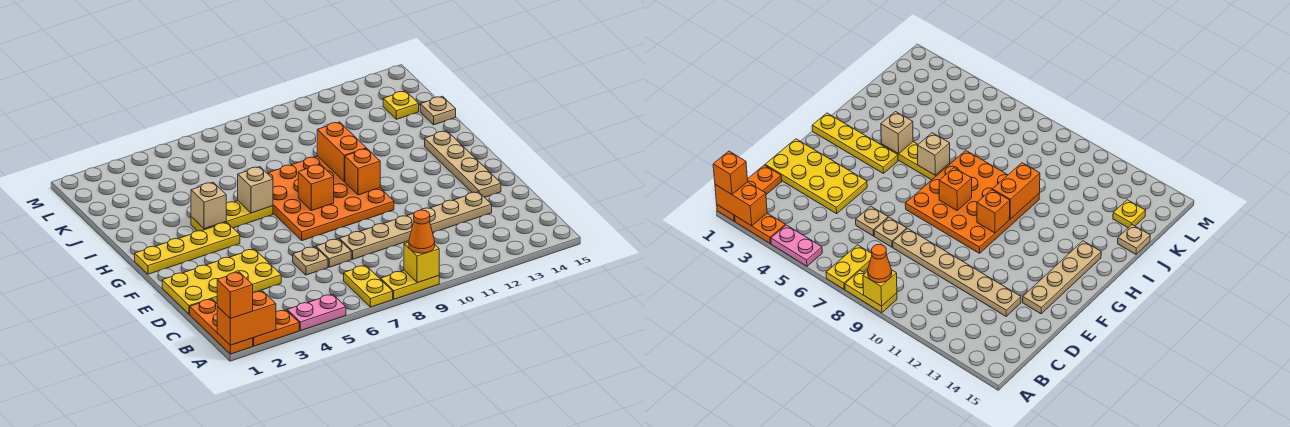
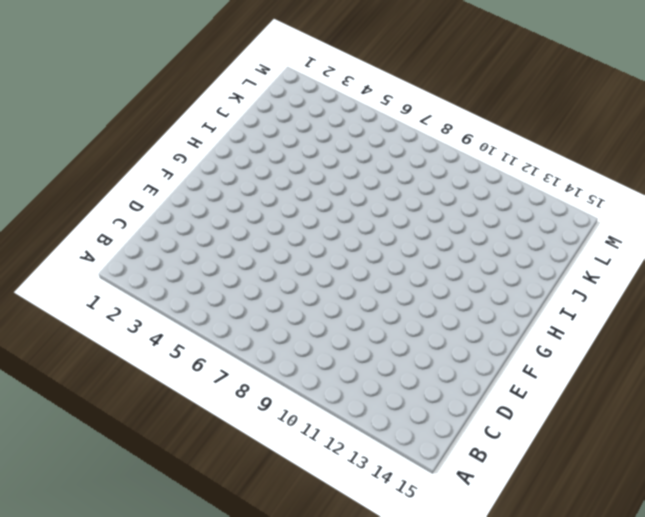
none -> orange plate A1:C1 level 1
none -> orange plate A2:A3 level 1
none -> pink plate A4:A5 level 1

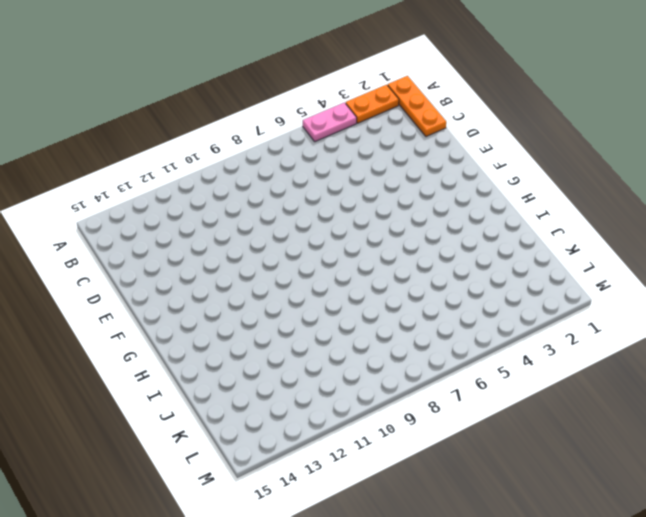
none -> yellow plate A7:B7 level 1
none -> yellow plate A8:A9 level 1
none -> yellow plate D1:E4 level 1

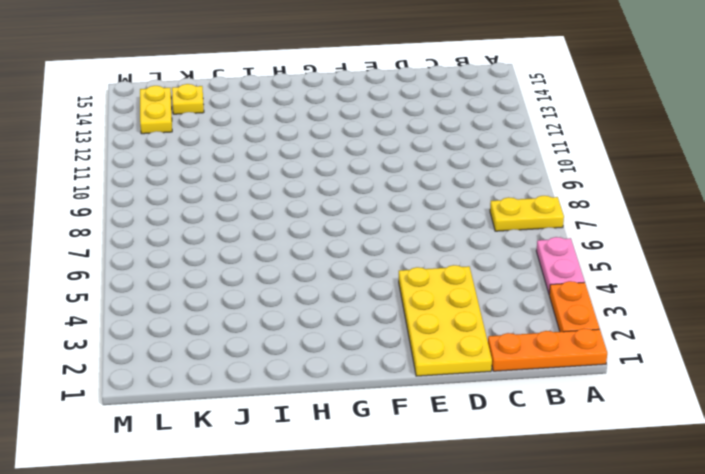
yellow plate L13:L14 level 1 -> yellow plate A8:A9 level 1
none -> tan plate D6 level 1
none -> tan plate D7 level 1
none -> tan plate D8:D13 level 1

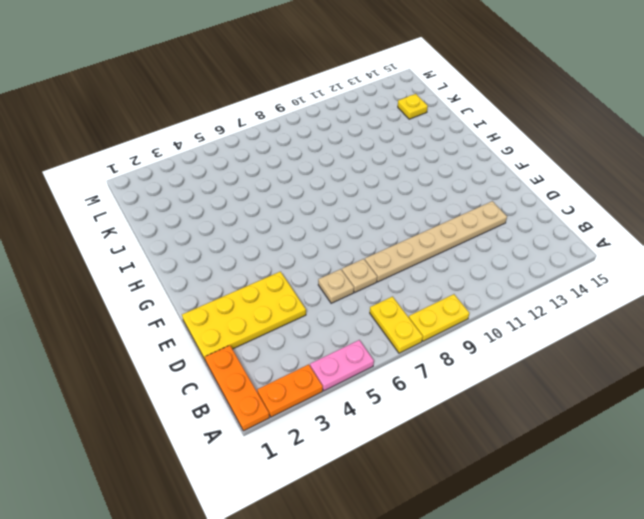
none -> tan plate E14:H14 level 1
none -> orange plate F7:I10 level 1
none -> yellow plate G1:G4 level 1

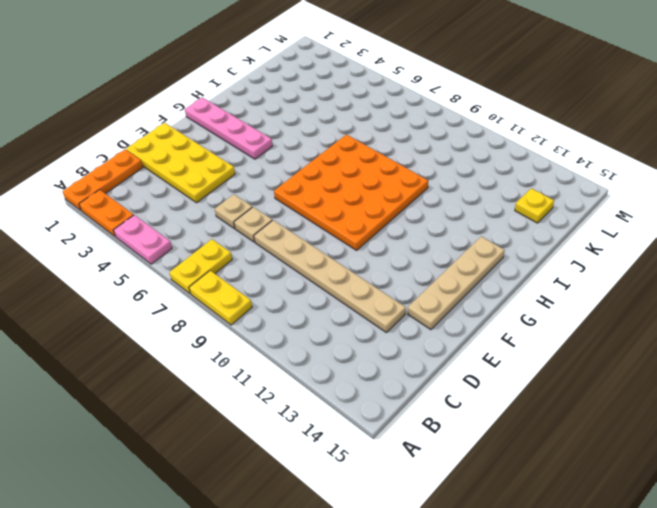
pink plate G1:G4 level 1 -> yellow plate G1:G4 level 1
none -> yellow plate H4:H6 level 1
none -> tan plate J15 level 1
none -> orange brick A1:A2 level 2

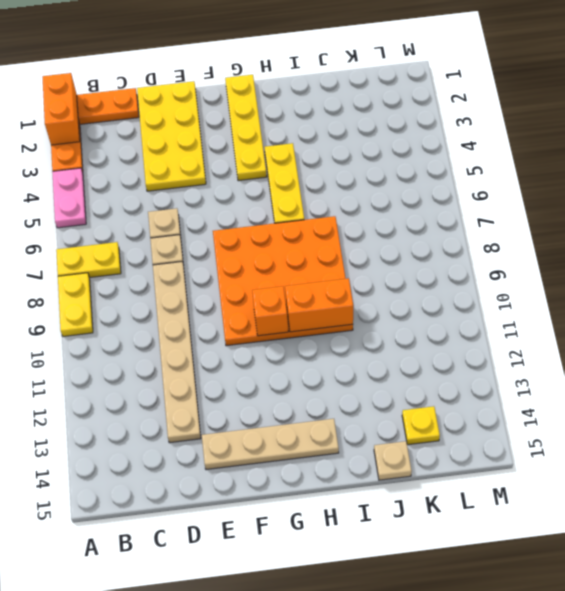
none -> yellow brick A9 level 2
none -> orange brick G8 level 2
none -> tan brick H4 level 2

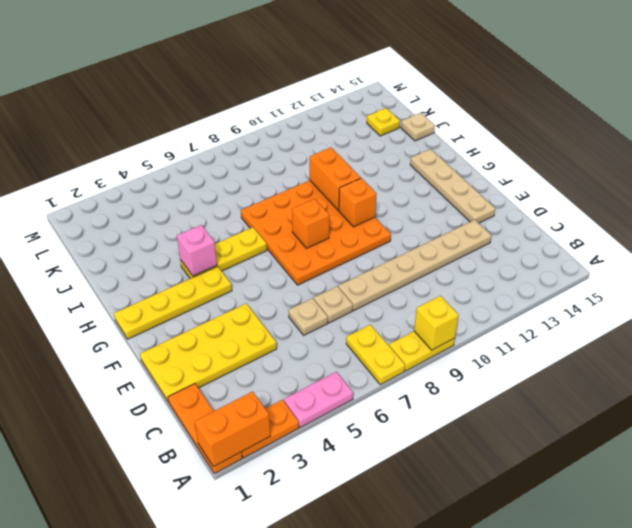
pink brick H4 level 2 -> tan brick H4 level 2
none -> tan brick H6 level 2
none -> orange brick A1 level 3
none -> orange cone A9 level 3

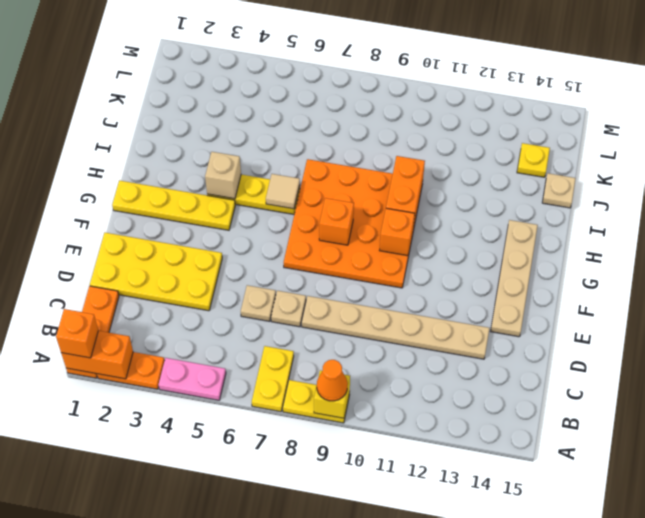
tan tile H6 level 2 -> tan brick H6 level 2

